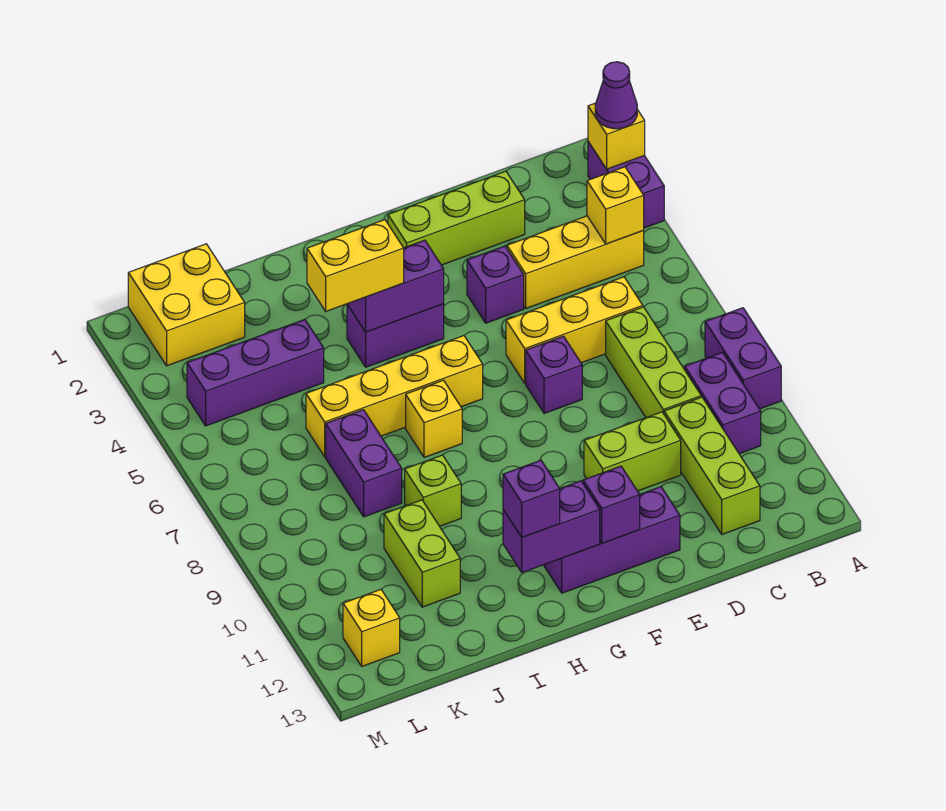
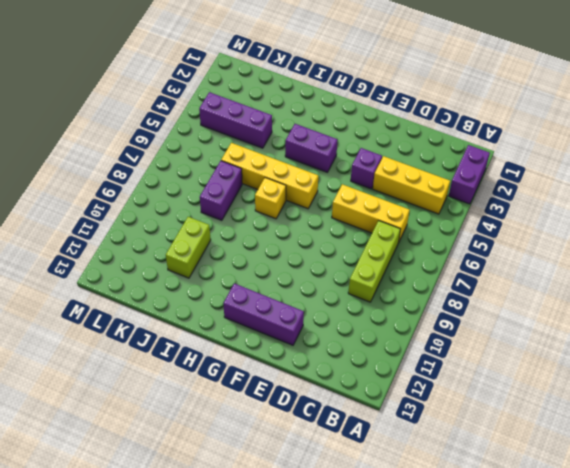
none -> purple brick A8:A9 level 1
none -> purple brick B9:B10 level 1
none -> lime brick C10:C12 level 1

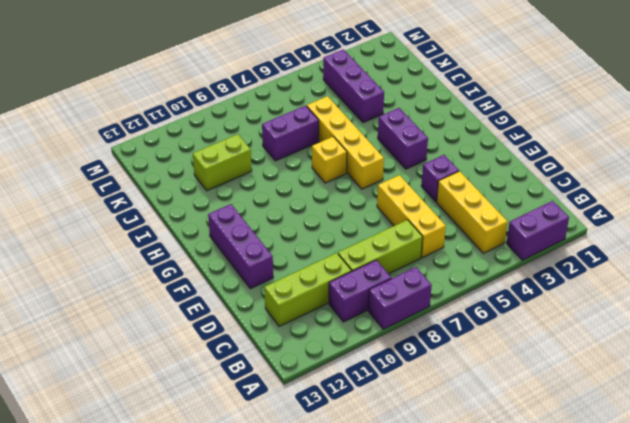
none -> lime brick D2:F2 level 1
none -> lime brick D10:E10 level 1
none -> purple brick E7 level 1

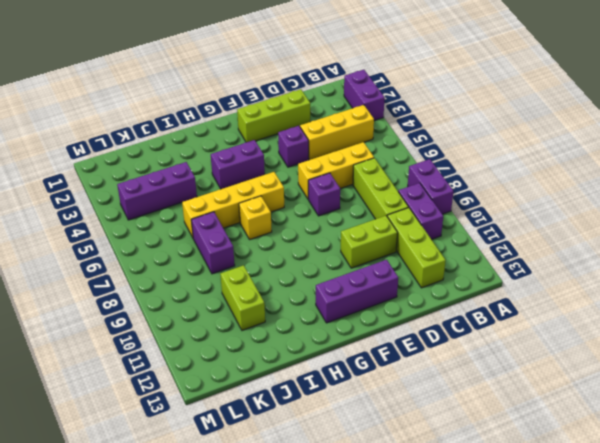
none -> lime brick I9 level 1
none -> yellow brick K1:L2 level 1
none -> yellow brick L12 level 1

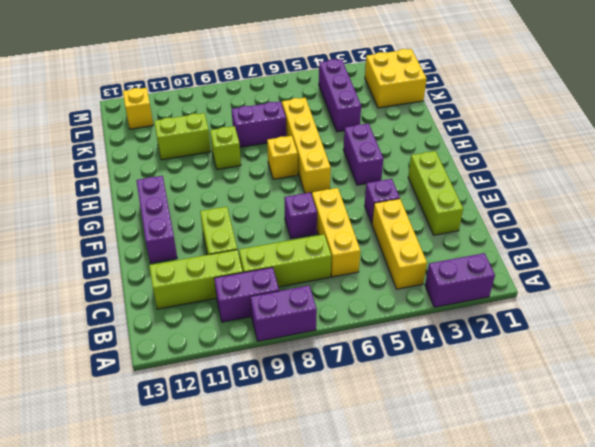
none -> yellow brick A2 level 2
none -> yellow brick B4 level 2
none -> purple brick F12 level 2

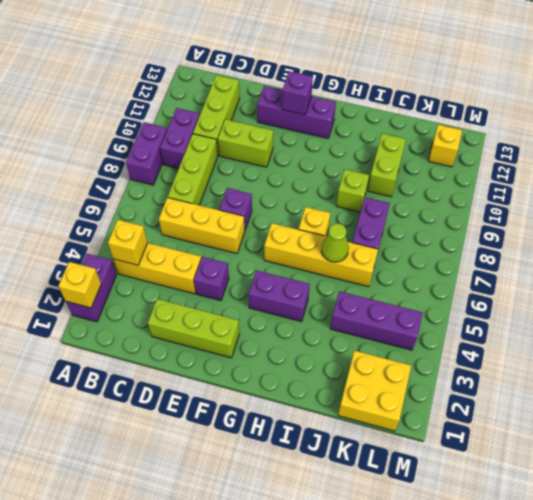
lime cone I6 level 2 -> none
none -> purple brick G4:H4 level 2
none -> purple brick G12:H12 level 2
none -> purple cone A2 level 3

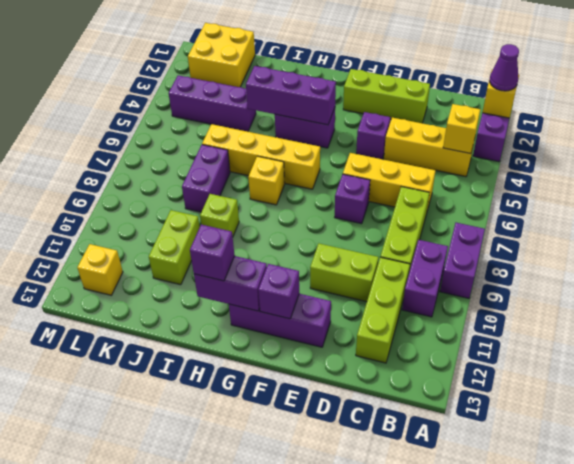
purple brick G4:I4 level 2 -> purple brick G4:H4 level 2
none -> yellow brick H4:I4 level 3

